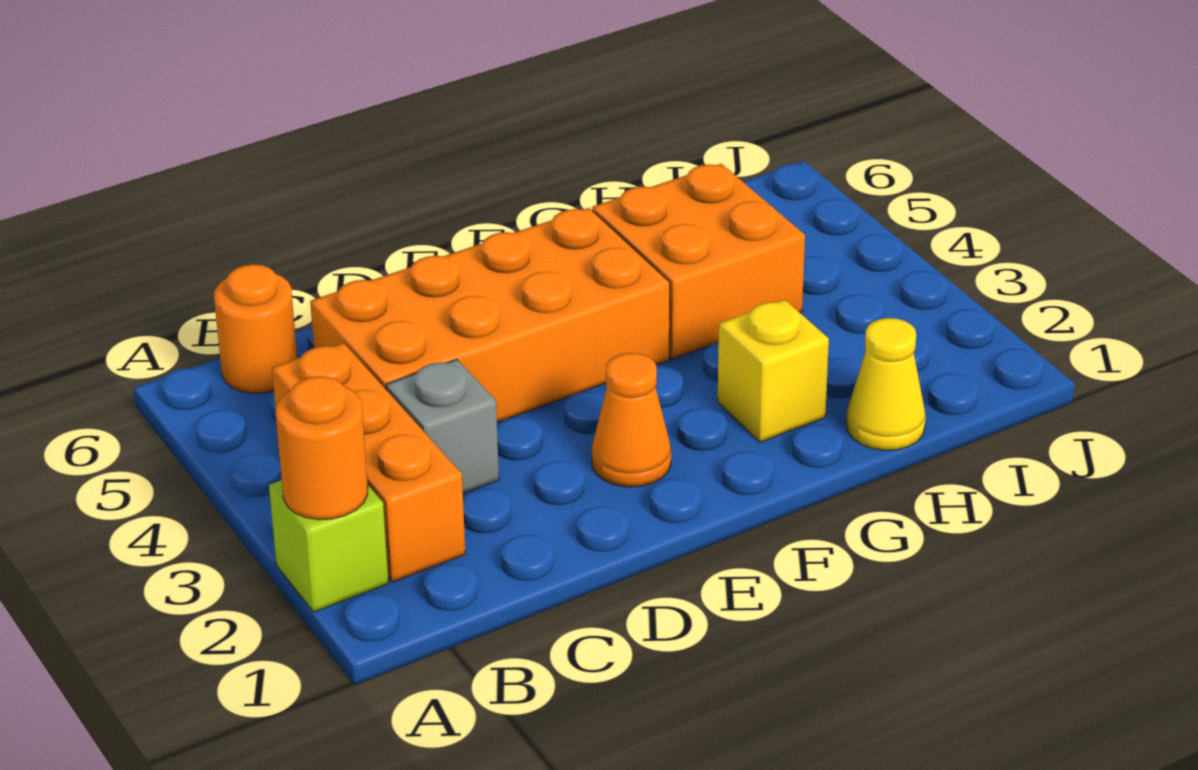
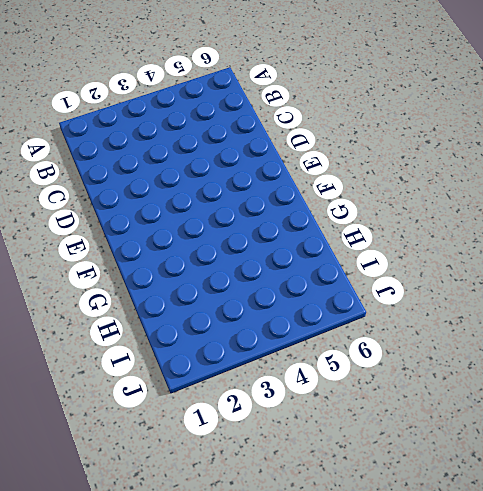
none -> lime brick A2 level 1
none -> orange brick B2:B4 level 1

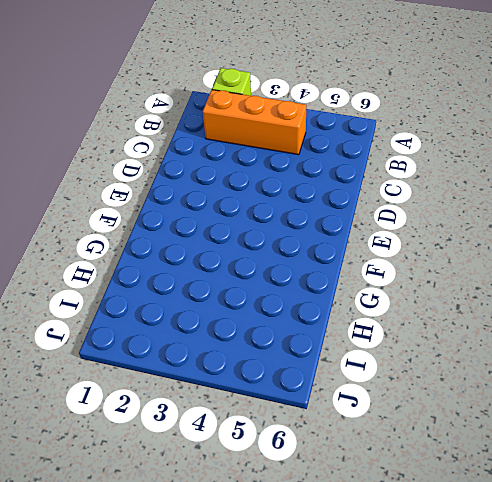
none -> orange round brick B6 level 1
none -> grey brick C3 level 1

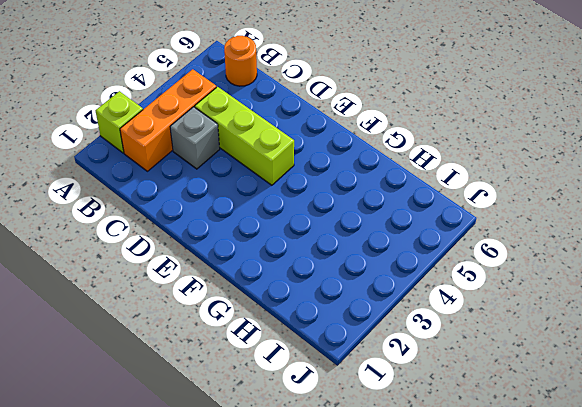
lime brick C4:E4 level 1 -> orange brick C4:F5 level 1
none -> orange cone E2 level 1
none -> yellow brick G2 level 1

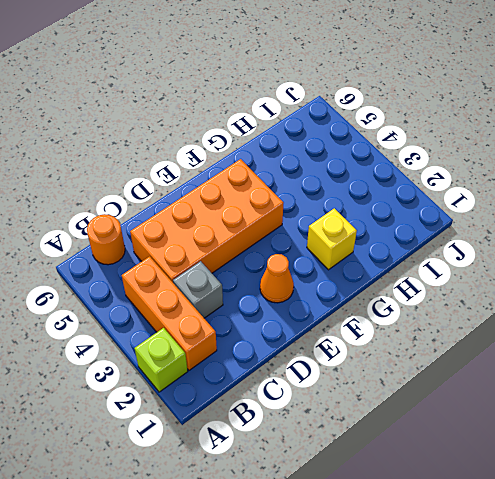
none -> orange brick G4:H5 level 1
none -> yellow cone H1 level 1

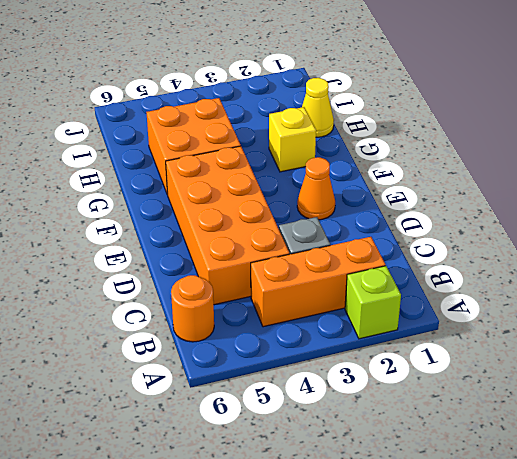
none -> orange round brick A2 level 2

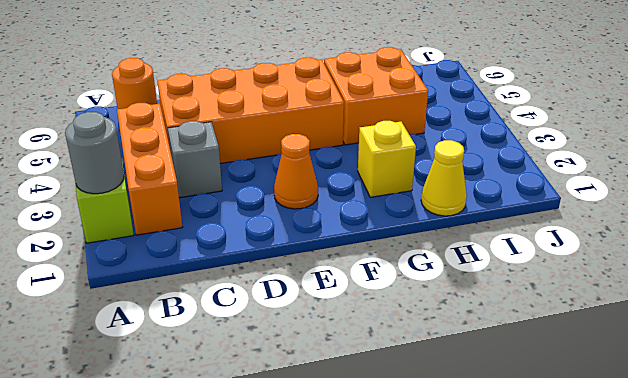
grey round brick A2 level 2 -> orange round brick A2 level 2

